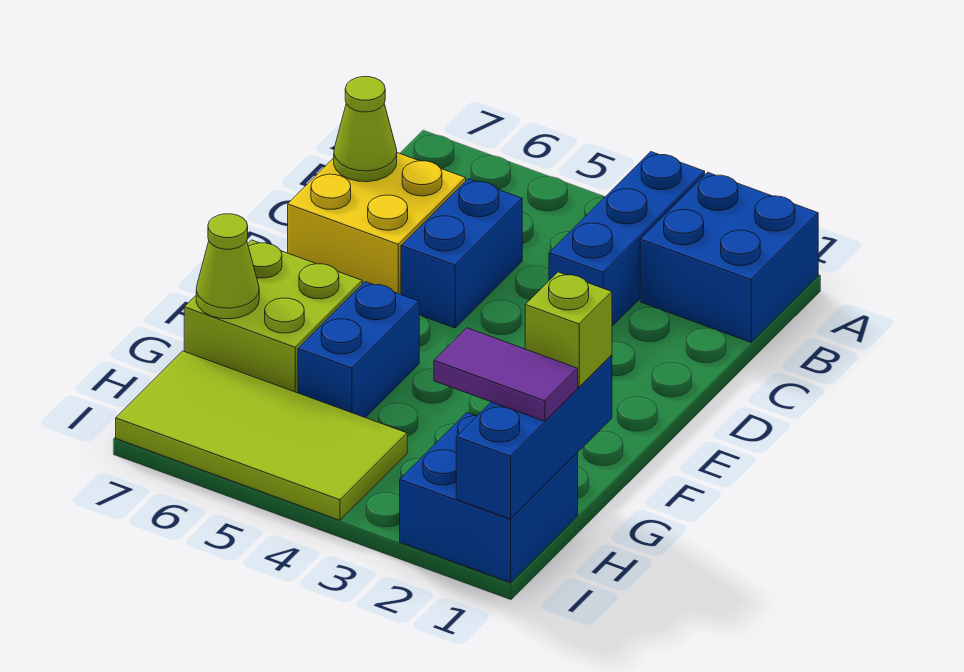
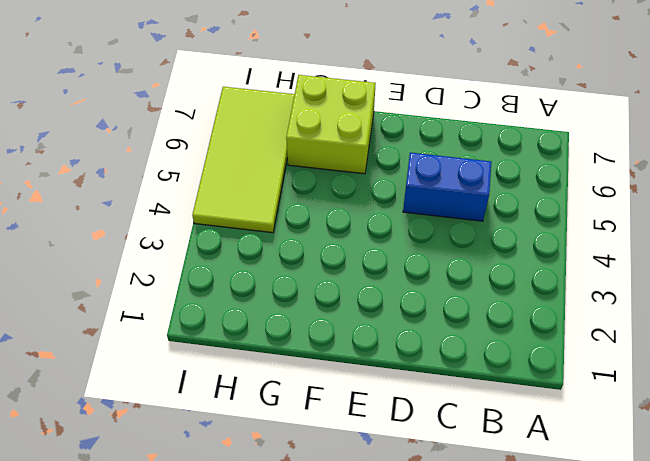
none -> blue brick A1:B2 level 1
none -> blue brick A3:C3 level 1
none -> yellow brick C6:D7 level 1

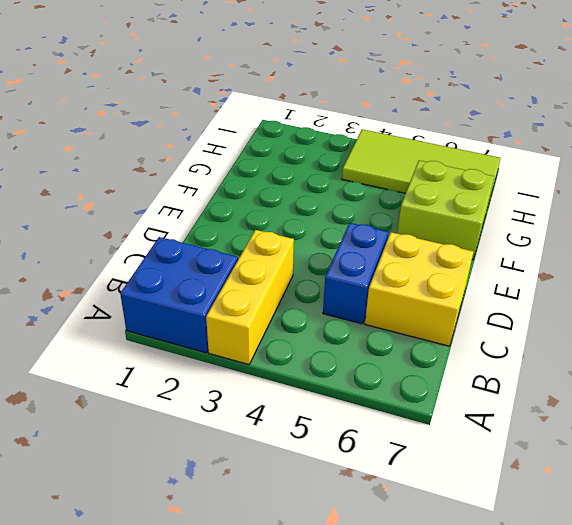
yellow brick A3:C3 level 1 -> blue brick A3:C3 level 1
none -> blue brick F5:G5 level 1
none -> blue brick H1:I2 level 1
none -> lime cone C7 level 2

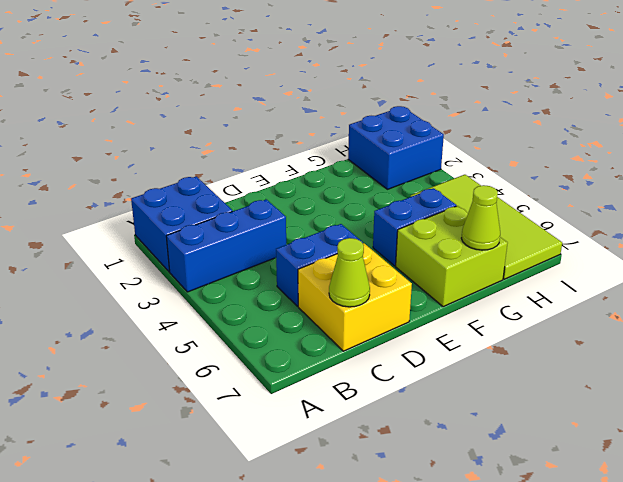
none -> blue brick G1:I1 level 2
none -> lime brick G1 level 3
none -> purple tile H1:H2 level 3

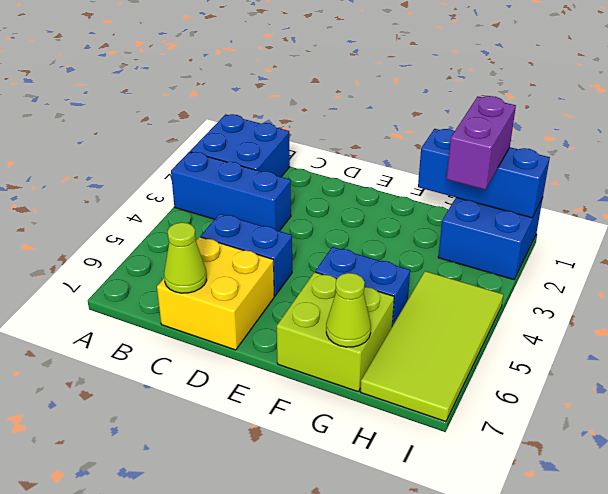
purple brick H1:H2 level 3 -> purple tile H1:H2 level 3
none -> lime brick G1 level 3

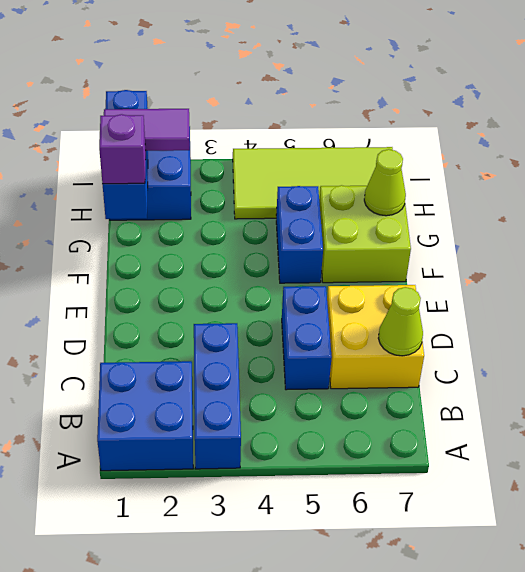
purple brick G1 level 3 -> lime brick G1 level 3

